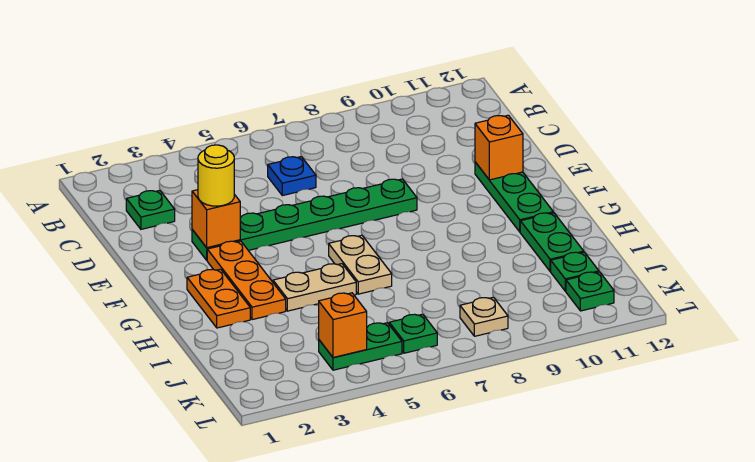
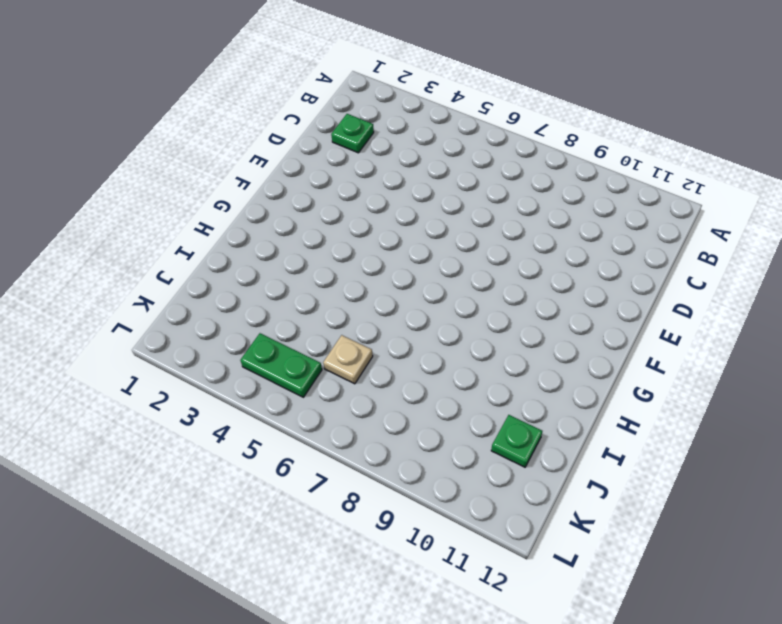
tan plate J6 level 1 -> tan plate K8 level 1
none -> blue plate C6 level 1
none -> green plate E3:E8 level 1
none -> green plate E11:G11 level 1

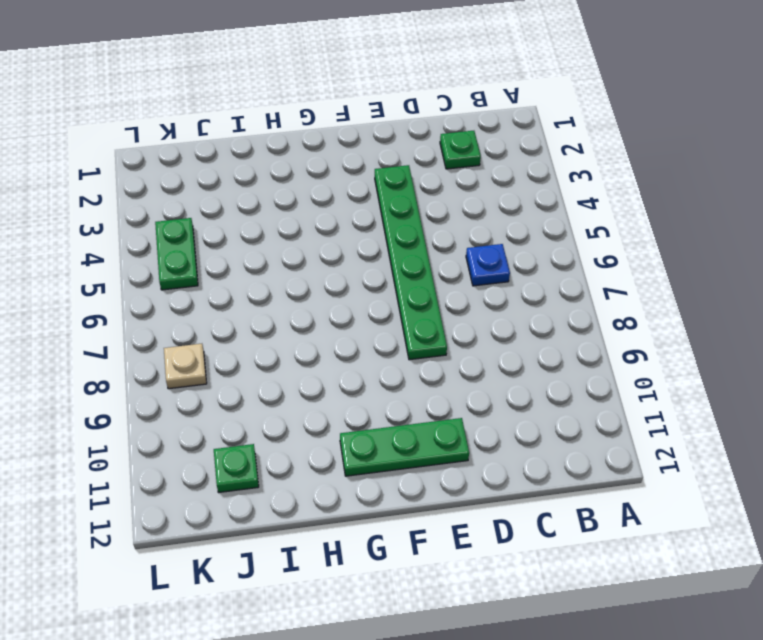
none -> orange plate F3:H3 level 1
none -> orange plate G2:H2 level 1
none -> tan plate G6:H6 level 1

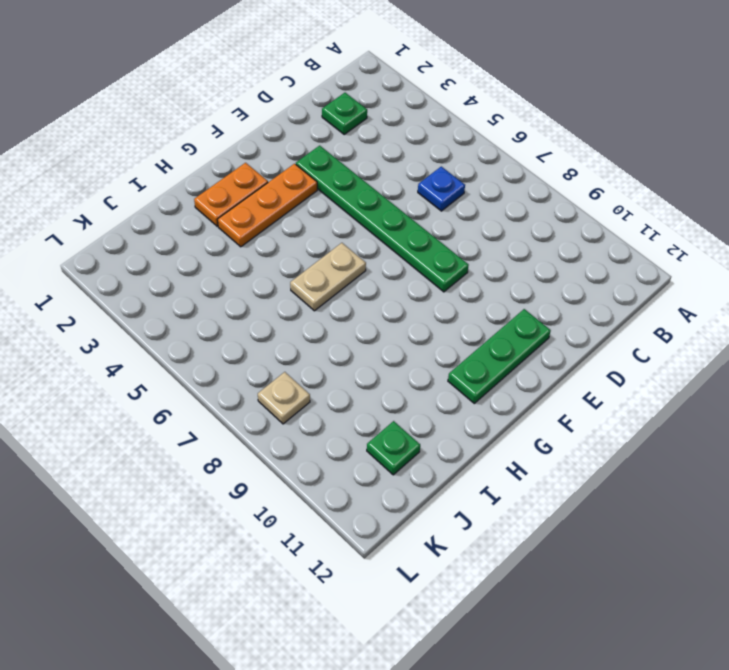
none -> tan plate H4:H5 level 1
none -> green plate H11:I11 level 1
none -> green plate K4:K5 level 1

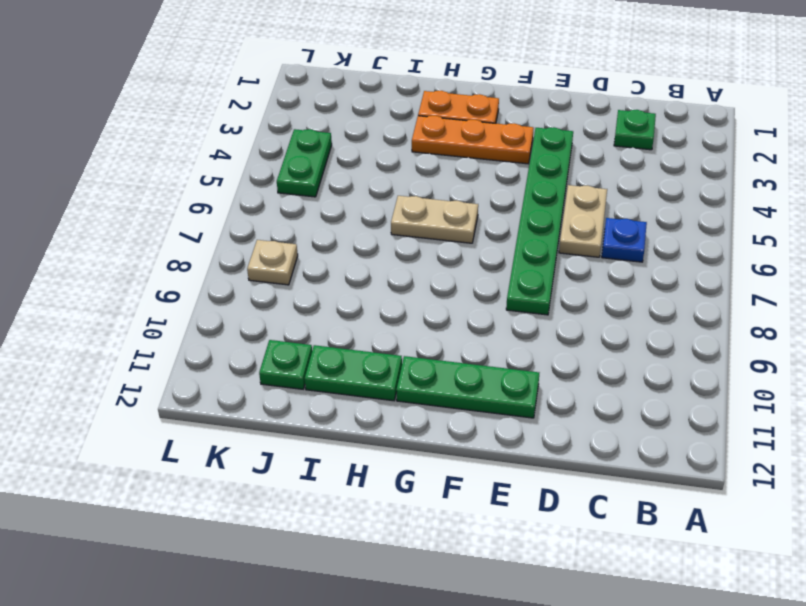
tan plate D5:D6 level 1 -> tan plate H4:H5 level 1
none -> green plate K6 level 1
none -> green plate K11 level 1
none -> orange brick E3 level 2

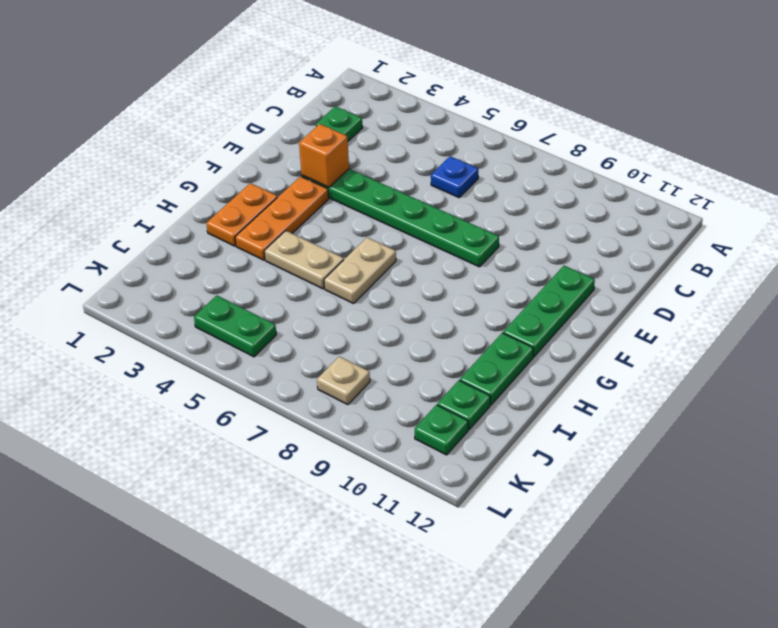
none -> green plate K6 level 1
none -> orange brick E11 level 2
none -> orange brick K4 level 2

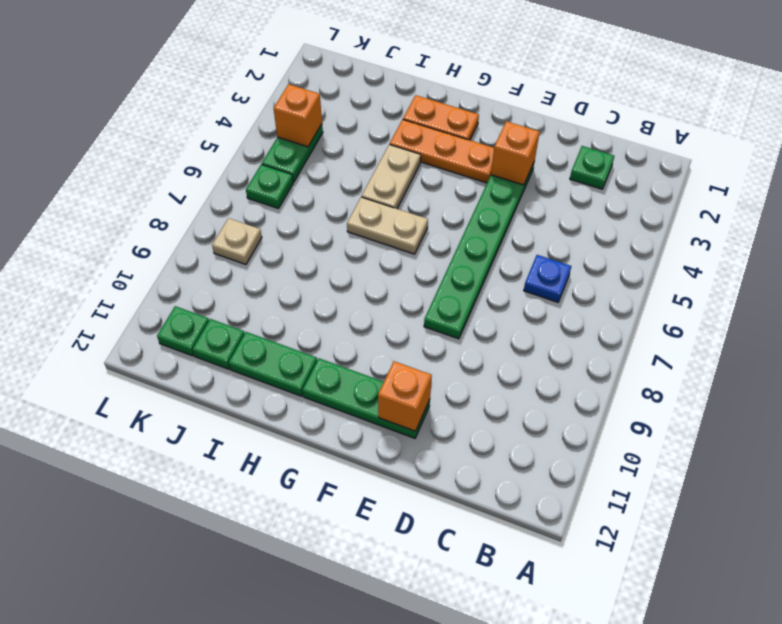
none -> yellow round brick E3 level 3

